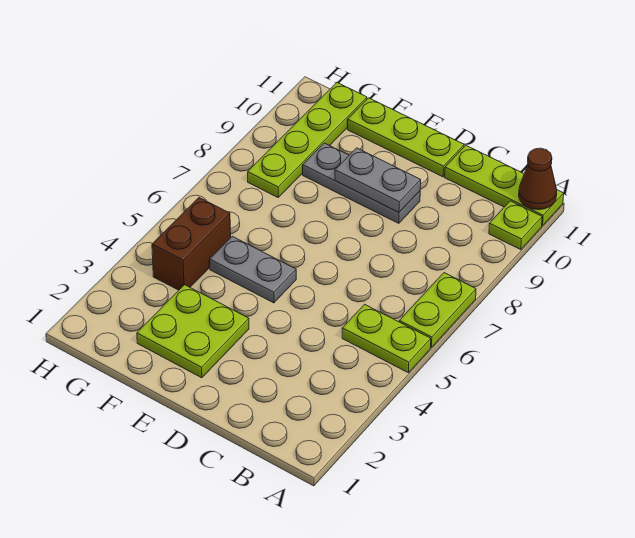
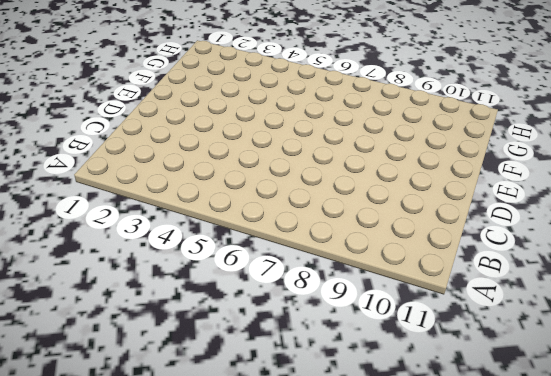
none -> lime plate A5:B5 level 1
none -> lime plate A6:A7 level 1
none -> lime plate A10 level 1

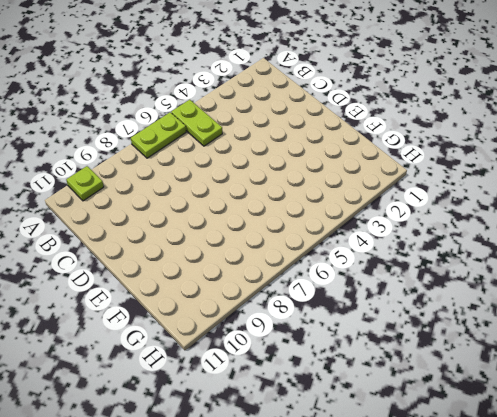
none -> lime plate A11:C11 level 1
none -> grey plate D9:F9 level 1
none -> lime plate D11:F11 level 1

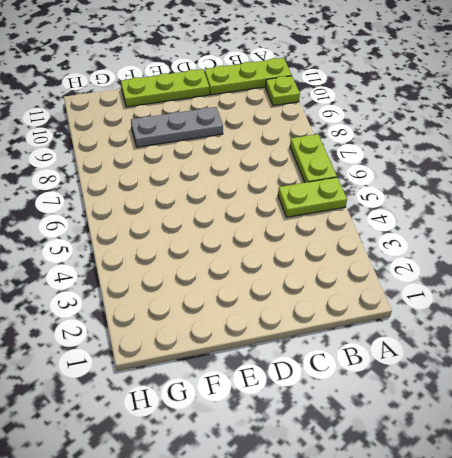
none -> lime plate E2:F3 level 1
none -> grey plate E5:F5 level 1
none -> brown brick G4:G5 level 1

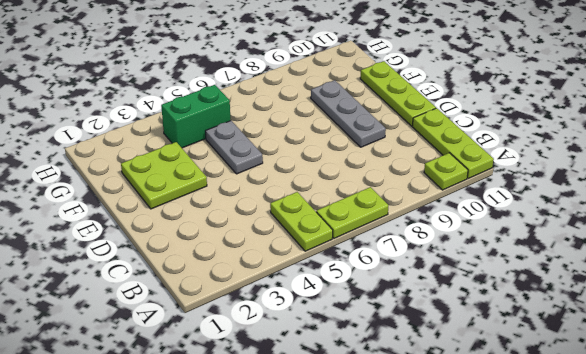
green brick G4:G5 level 1 -> brown brick G4:G5 level 1
none -> lime plate G8:G11 level 1
none -> brown cone A11 level 2
none -> grey plate D9:E9 level 2

